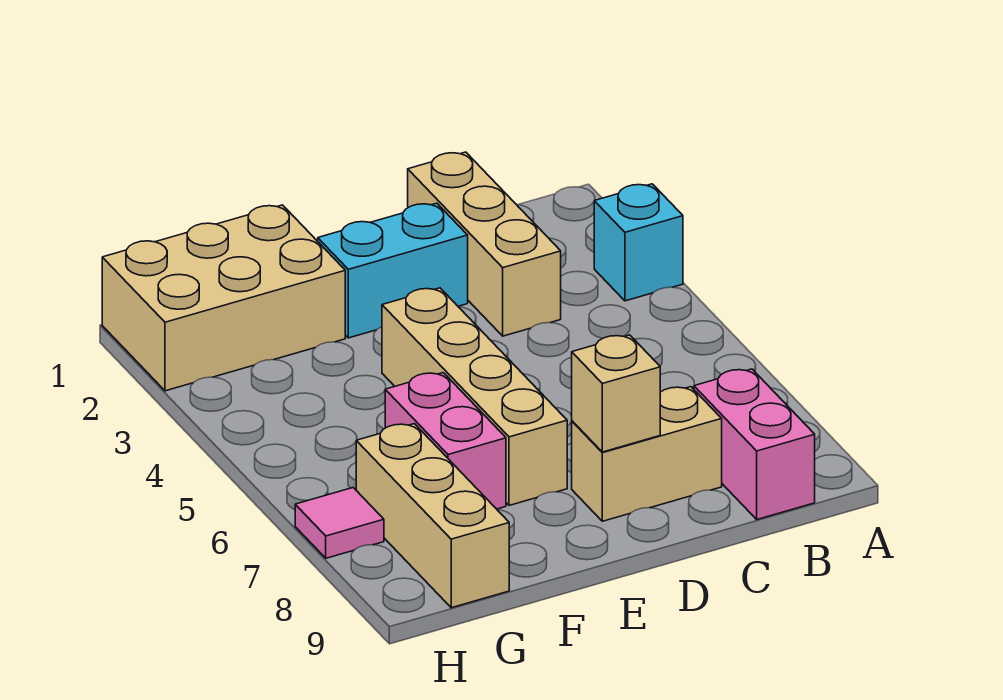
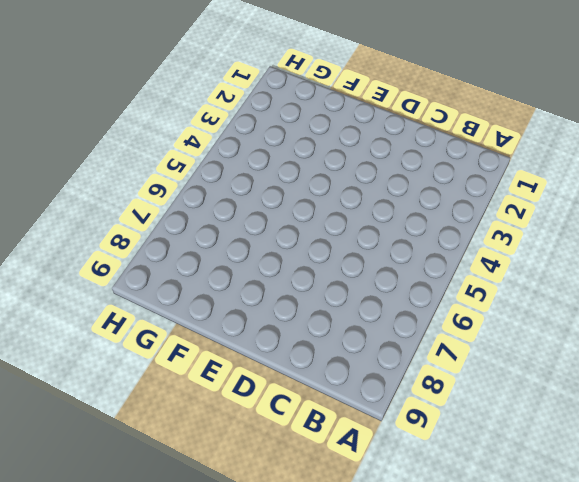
none -> cyan brick A3 level 1
none -> pink brick B8:B9 level 1

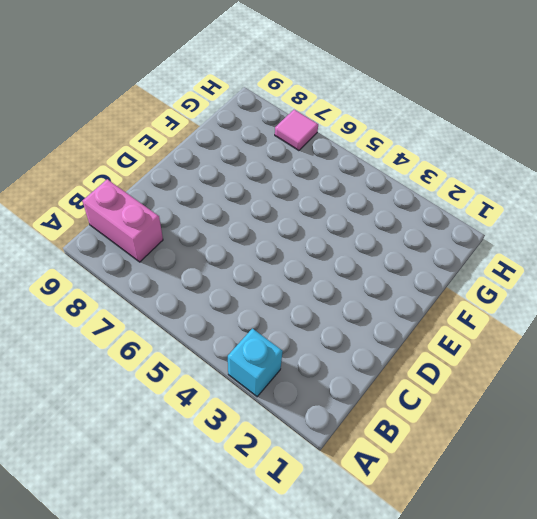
none -> tan brick C1:C3 level 1
none -> tan brick C8:D8 level 1

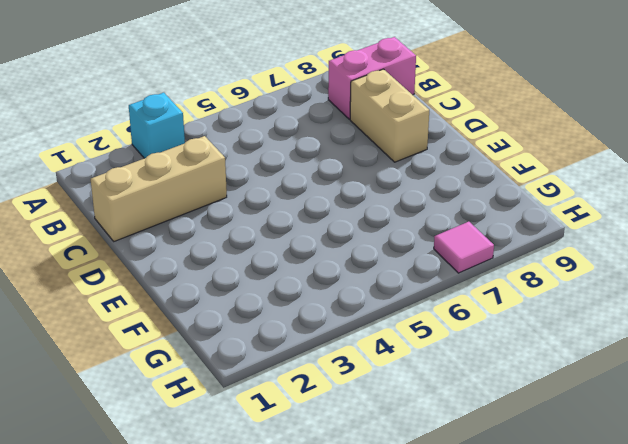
none -> cyan brick D2:E2 level 1
none -> tan brick E4:E7 level 1

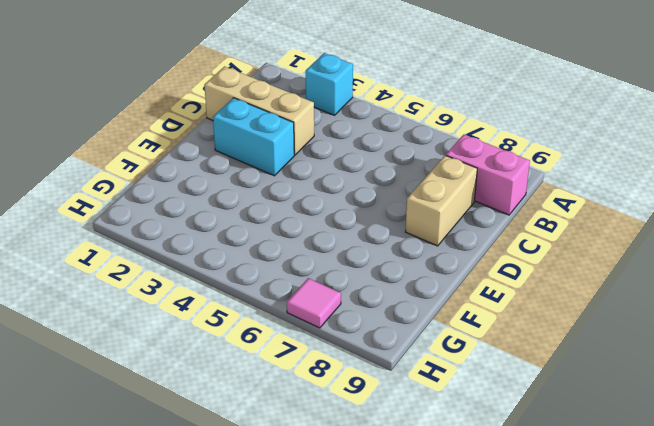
cyan brick D2:D3 level 1 -> cyan brick D2:E2 level 1
none -> tan brick E4:E7 level 1
none -> tan brick F1:H2 level 1

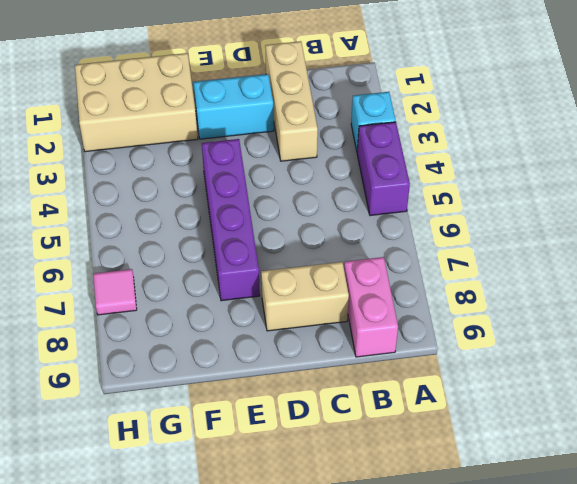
purple brick A4:A5 level 1 -> none
purple brick E4:E7 level 1 -> tan brick E4:E7 level 1
none -> pink brick F6:F7 level 1
none -> tan brick G7:G9 level 1

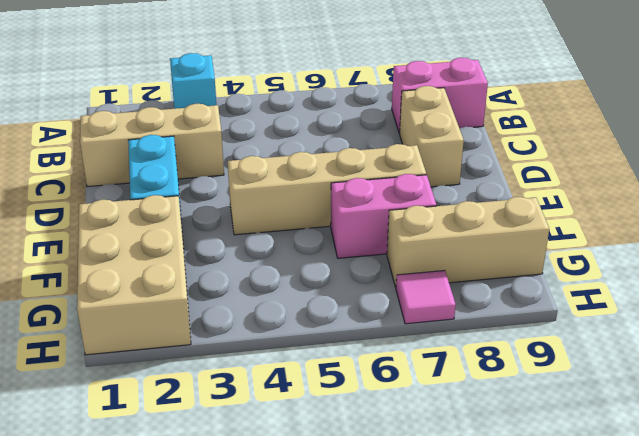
none -> tan brick D8 level 2

